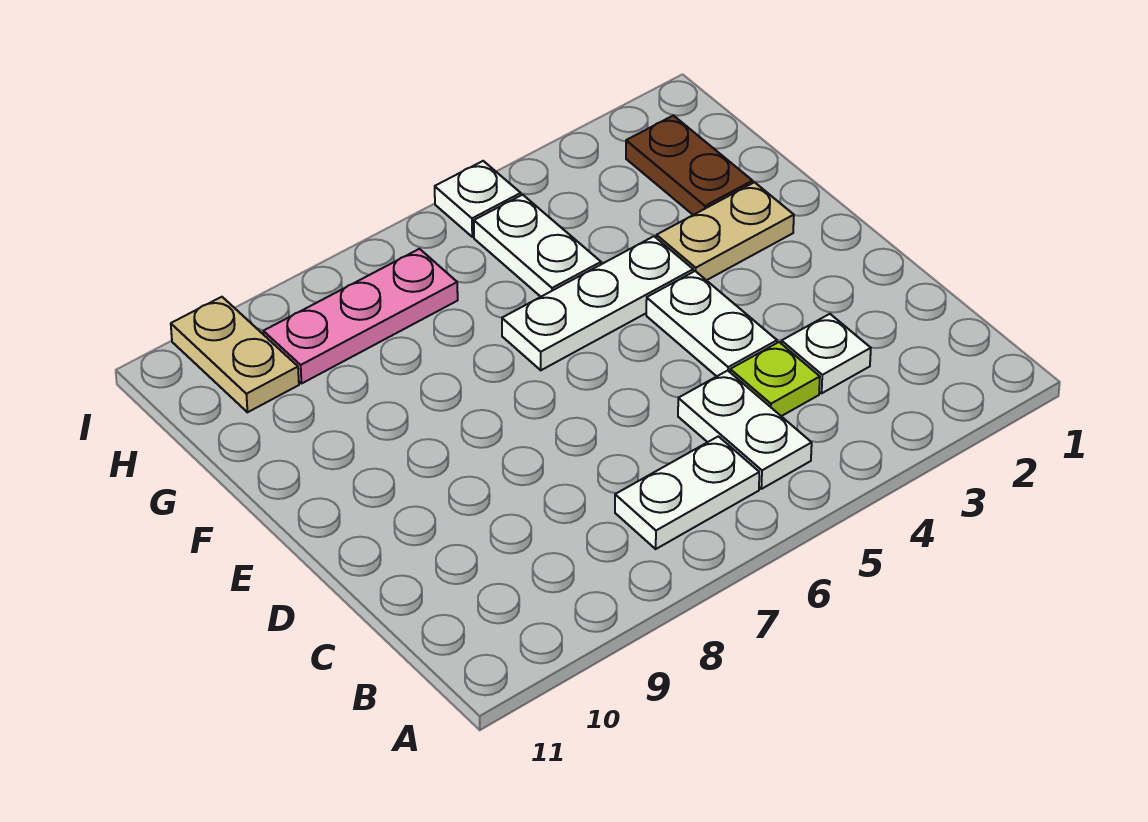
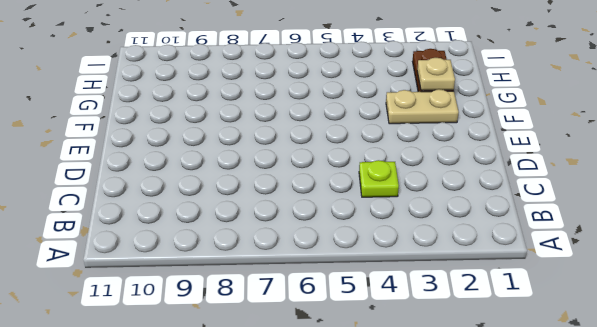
tan plate G2 level 2 -> none
none -> white plate B5:C5 level 1
none -> white plate B6:B7 level 1
none -> white plate C3 level 1

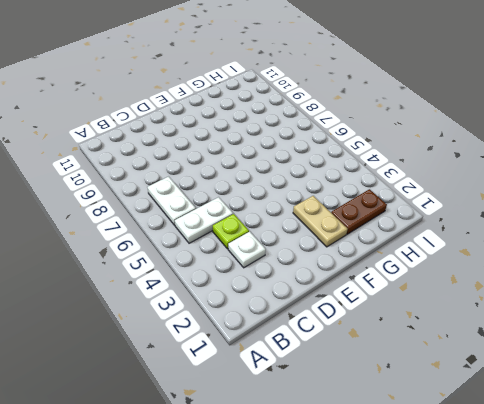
none -> white plate D4:E4 level 1
none -> white plate F4:F6 level 1
none -> white plate G5:H5 level 1

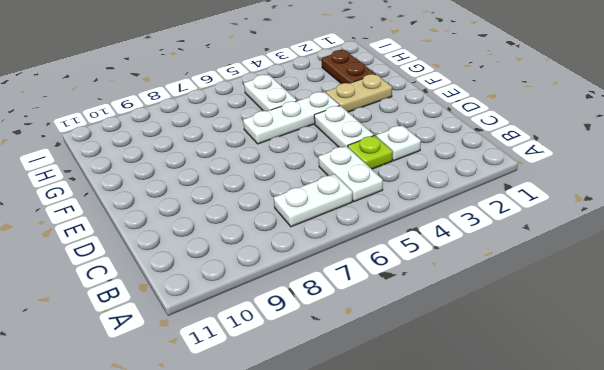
none -> pink plate H7:H9 level 1
none -> tan plate H10:I10 level 1
none -> white plate I5 level 1

